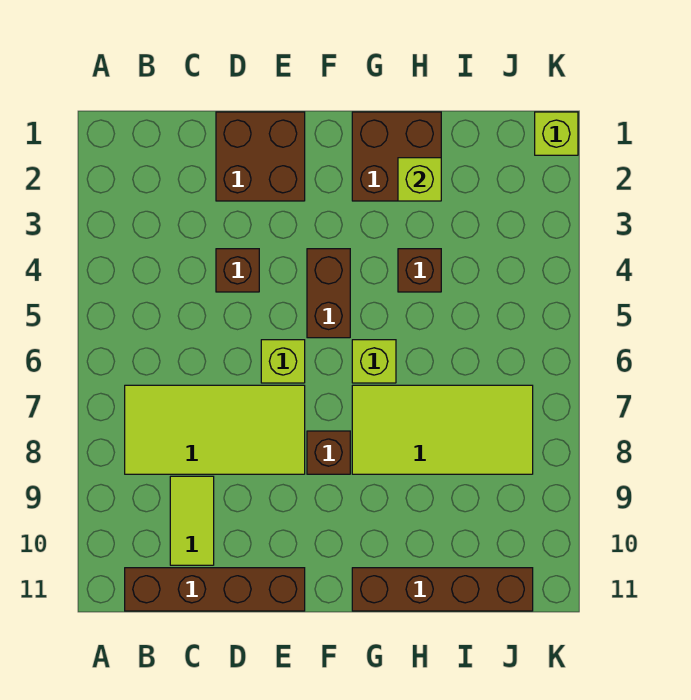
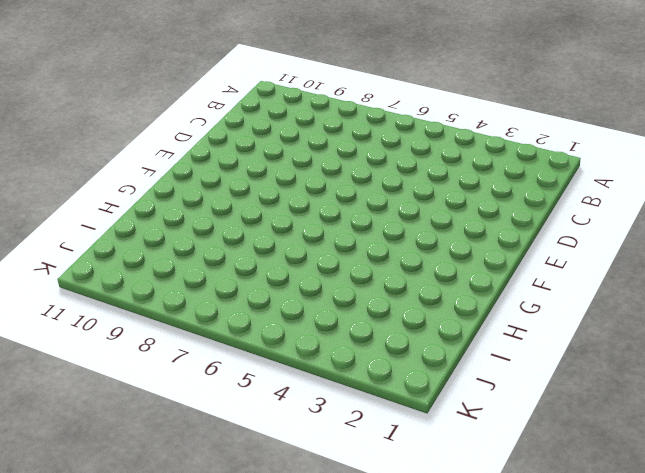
none -> lime tile B7:E8 level 1
none -> brown brick B11:E11 level 1
none -> lime tile C9:C10 level 1

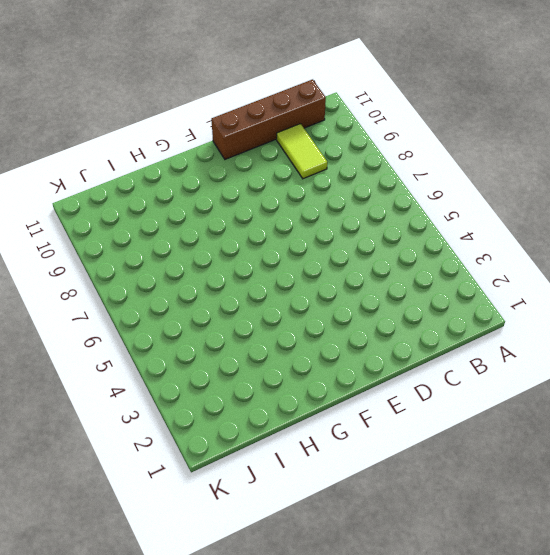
none -> lime tile B7:E8 level 1
none -> brown brick D1:E2 level 1
none -> brown brick D4 level 1

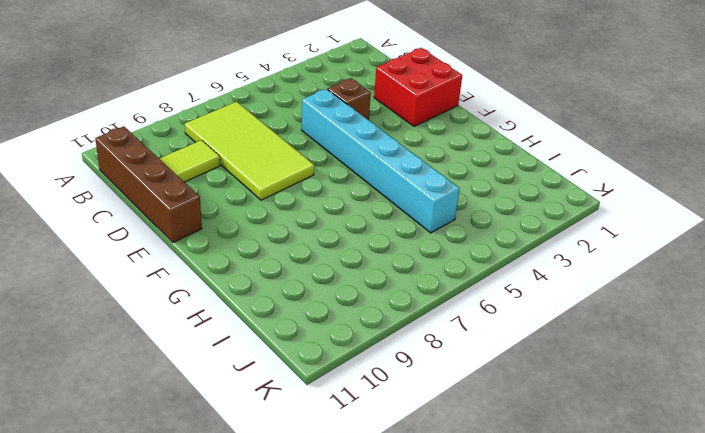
red brick D1:E2 level 1 -> brown brick D1:E2 level 1
cyan brick D5:I5 level 1 -> brown brick F4:F5 level 1
none -> lime brick E6 level 1
none -> brown brick F8 level 1
none -> brown brick G1:H2 level 1

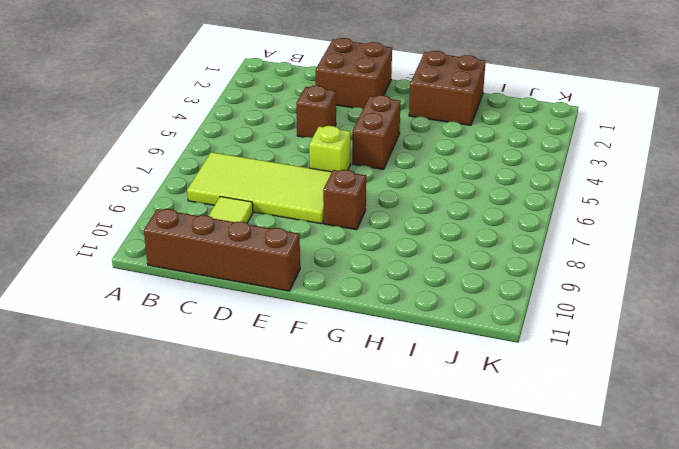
none -> lime brick G6 level 1
none -> lime tile G7:J8 level 1
none -> brown brick G11:J11 level 1

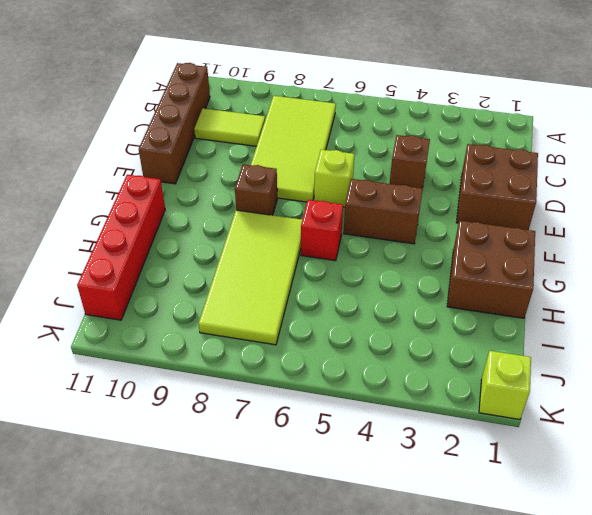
red brick G6 level 1 -> lime brick G6 level 1
red brick G11:J11 level 1 -> brown brick G11:J11 level 1
none -> brown brick H4 level 1
none -> lime brick H2 level 2

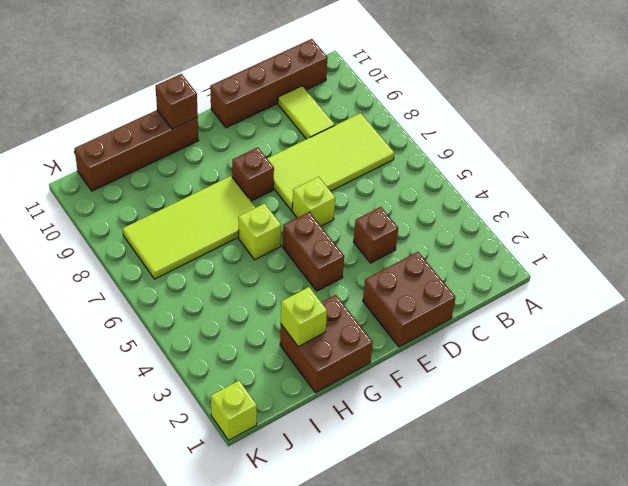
brown brick G11 level 2 -> brown brick H4 level 1

